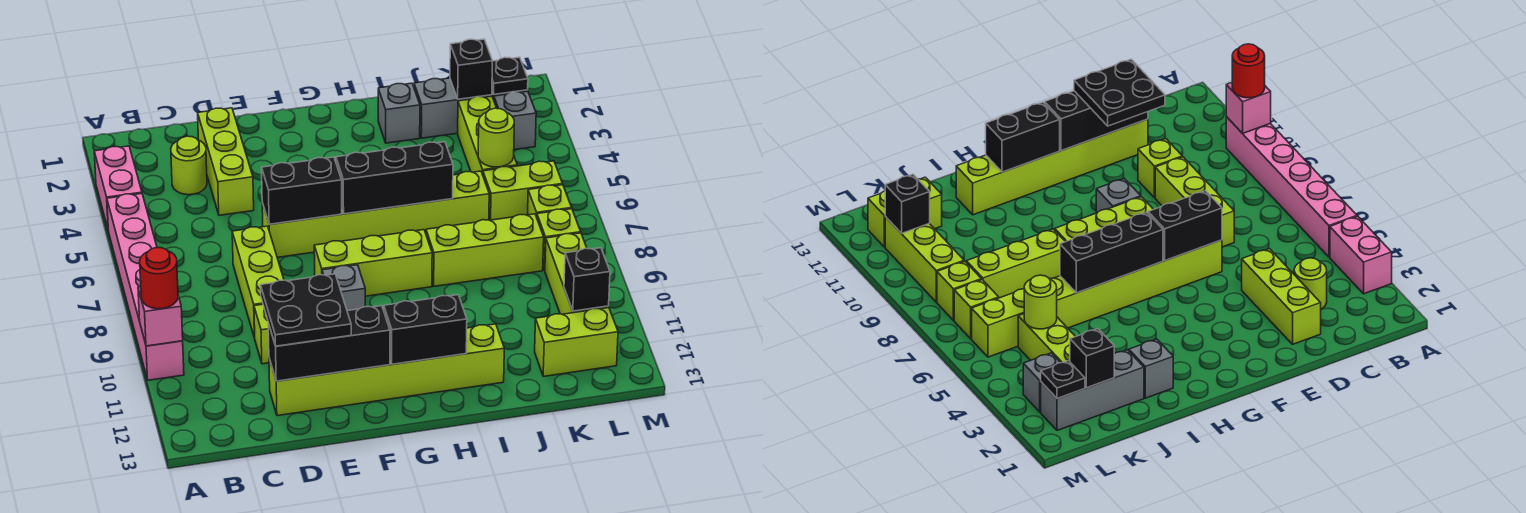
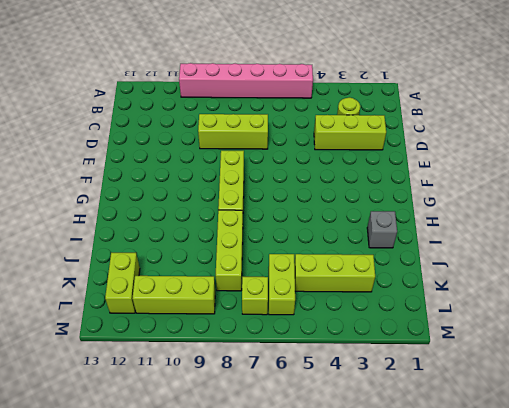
none -> pink brick A3:A4 level 1
none -> lime brick D10 level 1
none -> lime brick D12:I12 level 1
none -> lime brick E6:J6 level 1

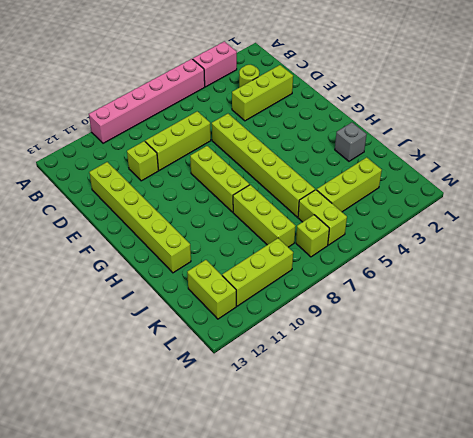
none -> grey brick F9 level 1
none -> grey brick J2:L2 level 1
none -> grey brick L3 level 1
none -> lime brick L8 level 1

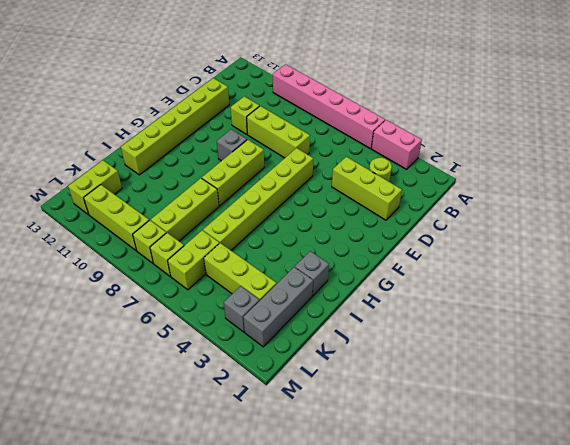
none -> pink brick A10 level 2
none -> black brick D12:F12 level 2
none -> black brick E6:F6 level 2
none -> black brick G6:I6 level 2

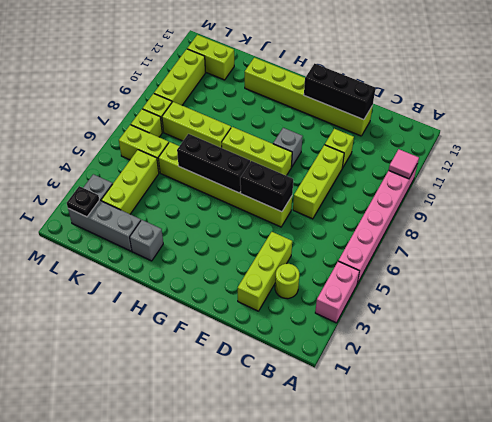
pink tile A10 level 2 -> pink brick A10 level 2
none -> black brick G12:H12 level 2
none -> black brick K2 level 2
none -> lime round brick K5 level 2
none -> black brick L11 level 2

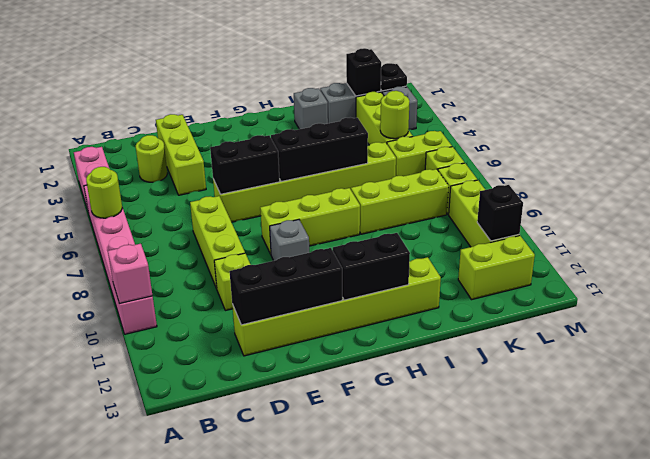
lime round brick A6 level 2 -> none
none -> red round brick A10 level 3
none -> black plate D11:E12 level 3

